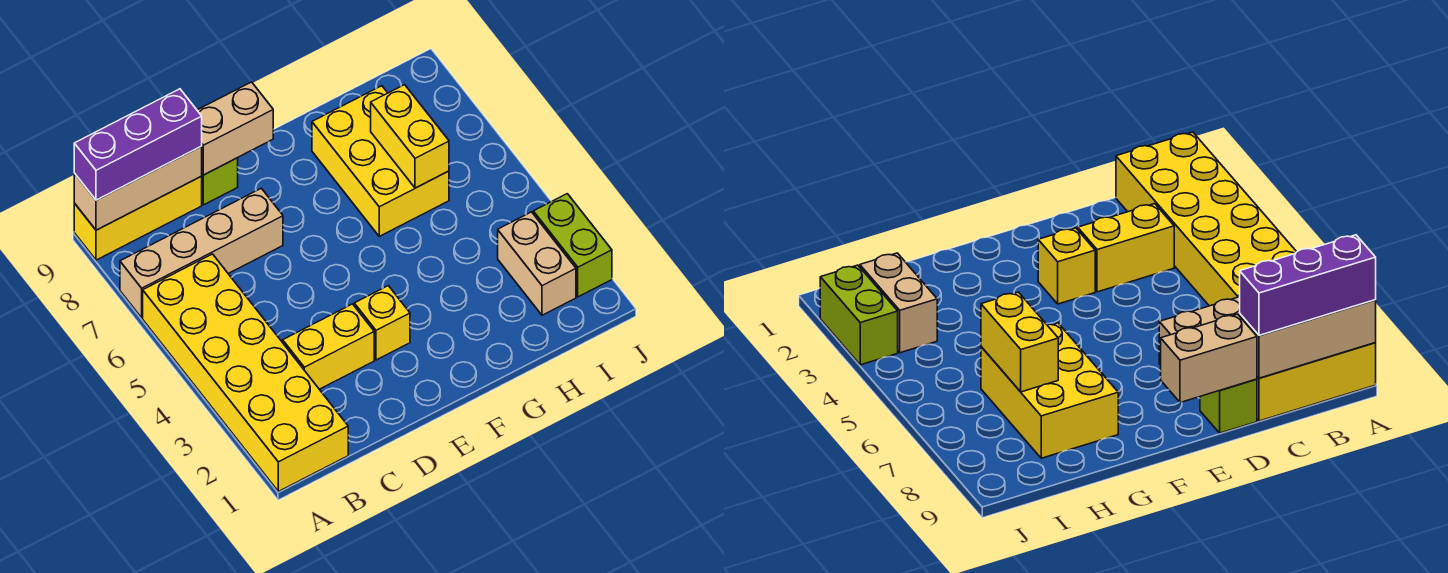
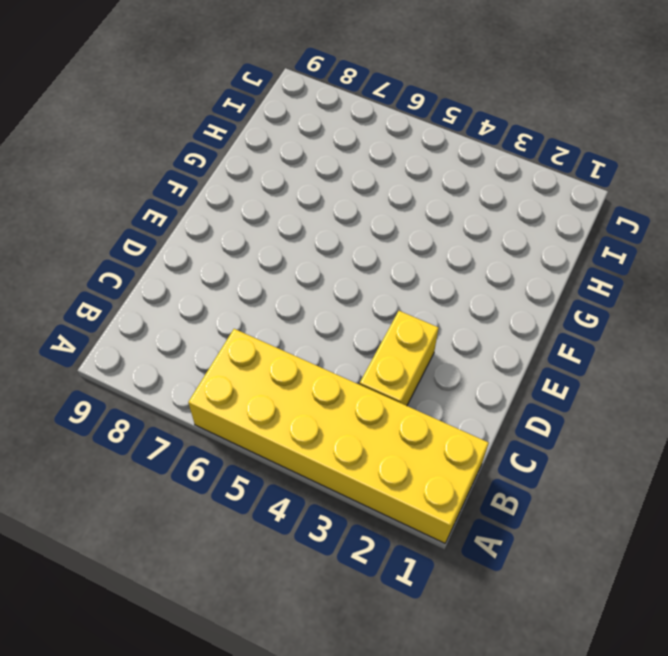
none -> tan brick A7:D7 level 1
none -> yellow brick A9:C9 level 1
none -> lime brick D9 level 1

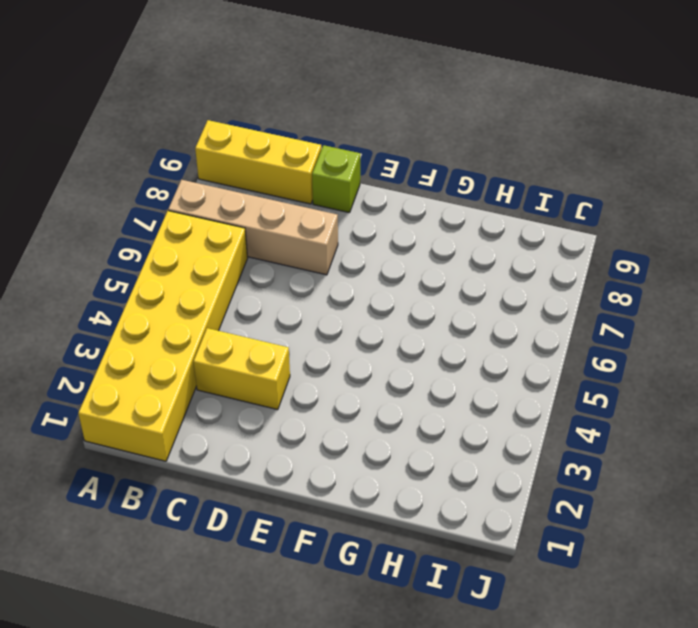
none -> yellow brick E3 level 1
none -> yellow brick G6:H8 level 1
none -> tan brick I2:I3 level 1

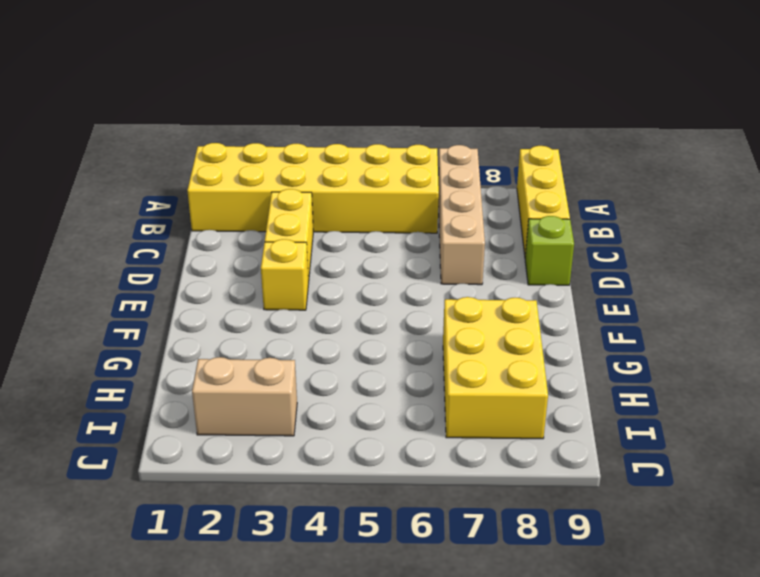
yellow brick G7:I8 level 1 -> yellow brick G6:H8 level 1
none -> lime brick J2:J3 level 1
none -> tan brick A9:C9 level 2
none -> tan brick D9:E9 level 2

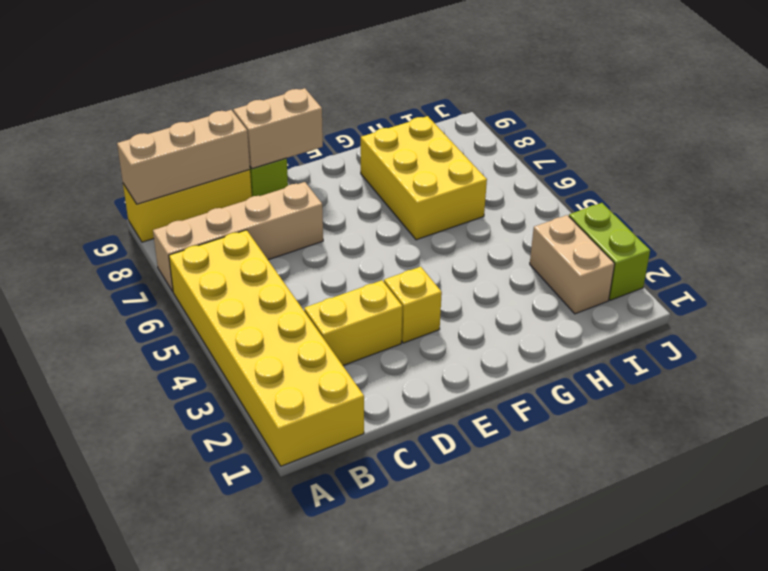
none -> yellow brick H6:H7 level 2
none -> purple brick A9:C9 level 3

